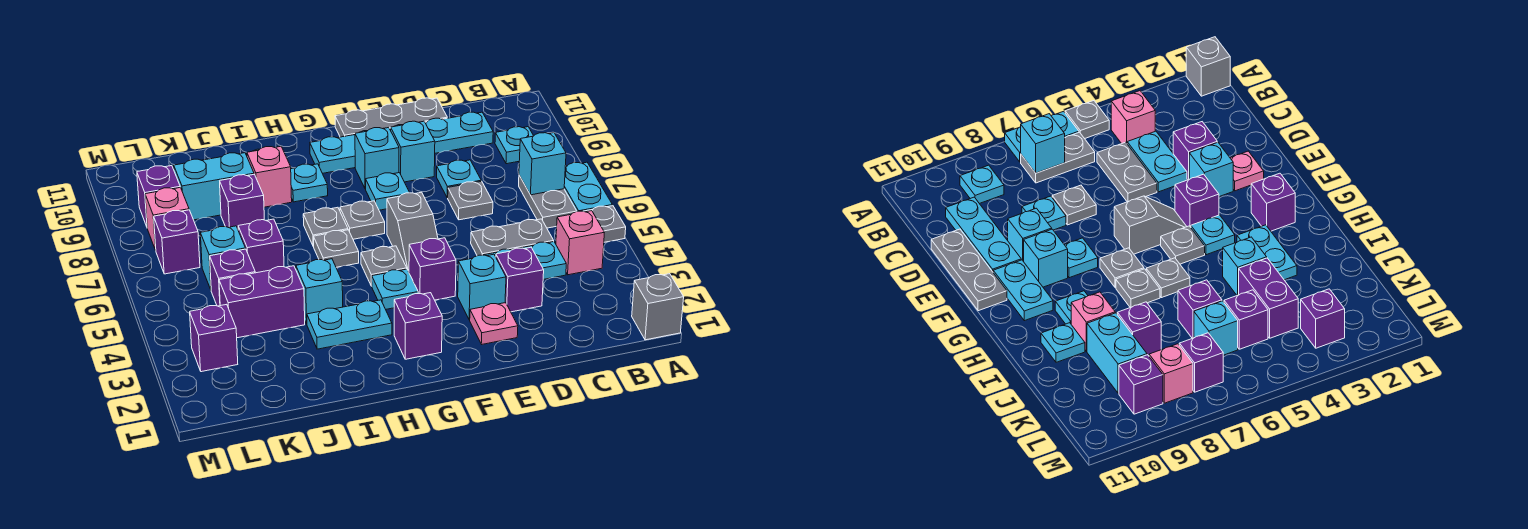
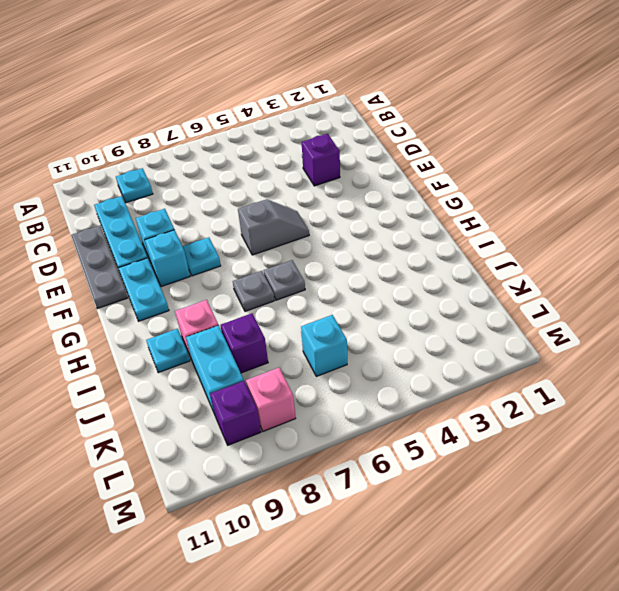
none -> grey brick A1 level 1
none -> grey plate A5 level 1
none -> cyan plate A6:A7 level 1
none -> pink brick B4 level 1

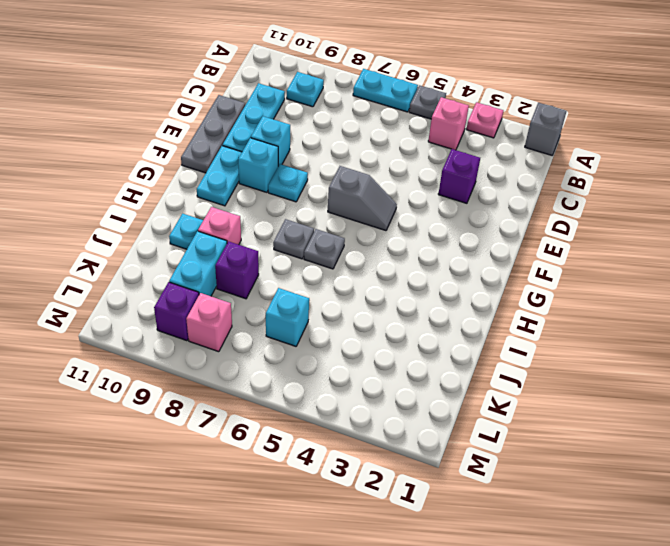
pink plate A3 level 1 -> pink plate E2 level 1
none -> grey plate B6:B7 level 1
none -> cyan plate C4:D4 level 1
none -> grey plate C5:D5 level 1
none -> grey plate D7 level 1

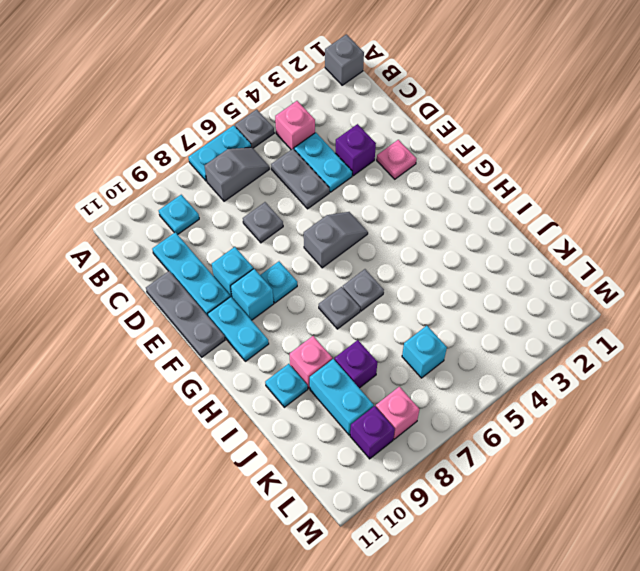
grey slope B6:B7 level 1 top 7 -> grey plate B6:B7 level 1
none -> cyan plate D8 level 1
none -> cyan brick E3 level 1
none -> purple brick F4 level 1
none -> purple brick G2 level 1

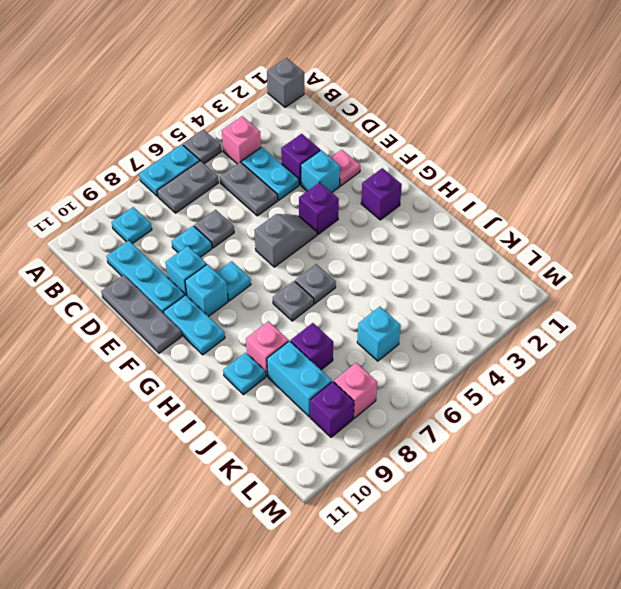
none -> cyan plate G4 level 1
none -> grey plate G5 level 1
none -> grey plate G7 level 1
none -> cyan plate H3:I3 level 1

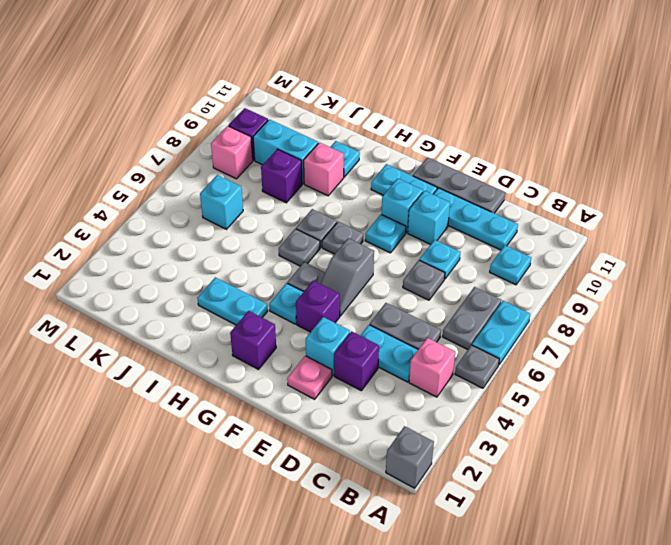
none -> cyan plate H9 level 1
none -> cyan brick I4 level 1
none -> purple brick J4:K4 level 1
none -> purple brick J6 level 1

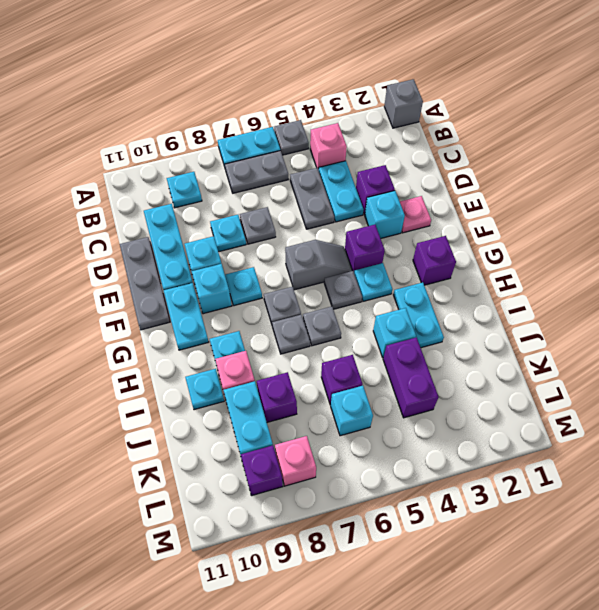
none -> purple brick K5 level 1
none -> purple brick L3 level 1
none -> purple brick L7 level 1
none -> cyan brick B7 level 2

